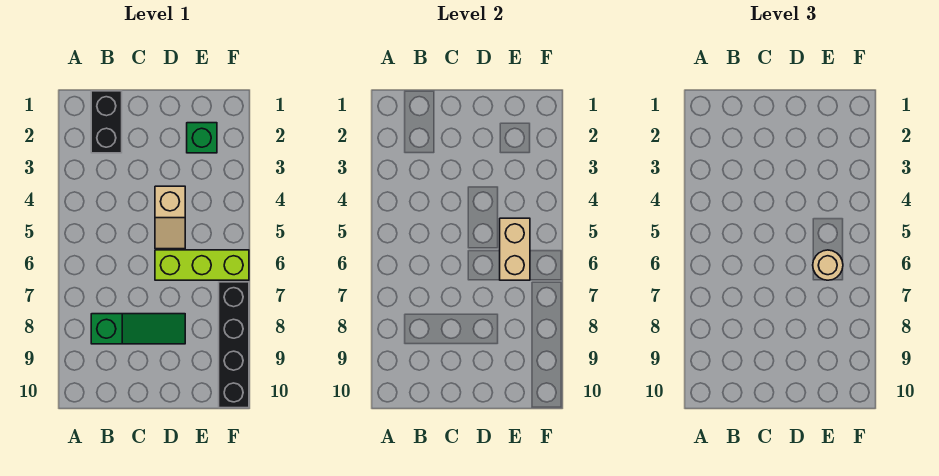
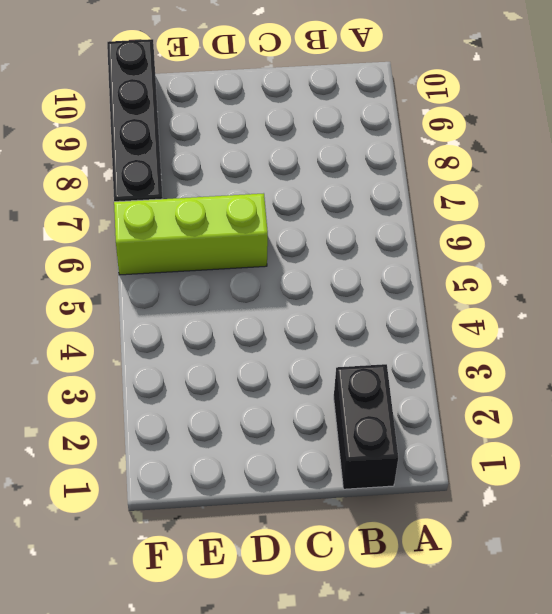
none -> green slope B8:D8 level 1 top B
none -> tan slope D4:D5 level 1 top 4

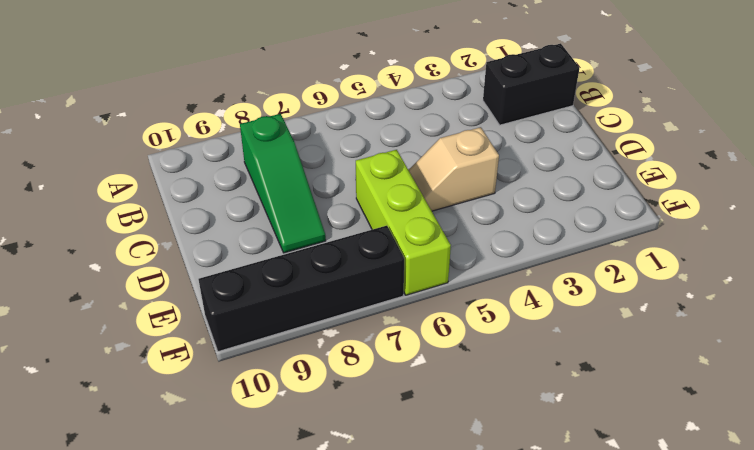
none -> green brick E2 level 1
none -> tan brick E5:E6 level 2

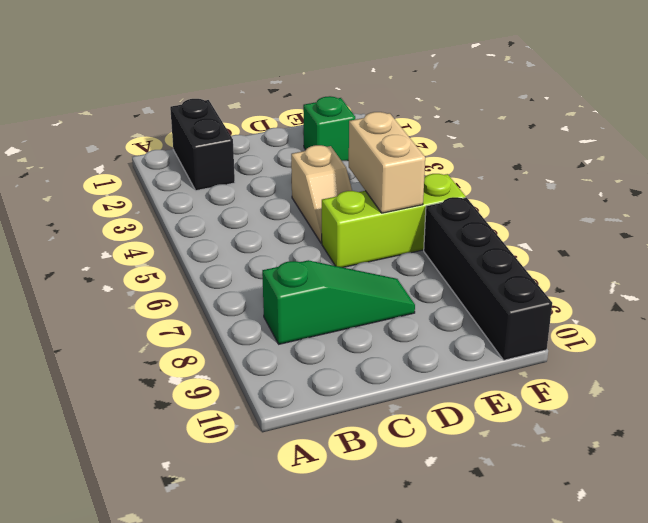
none -> tan round brick E6 level 3

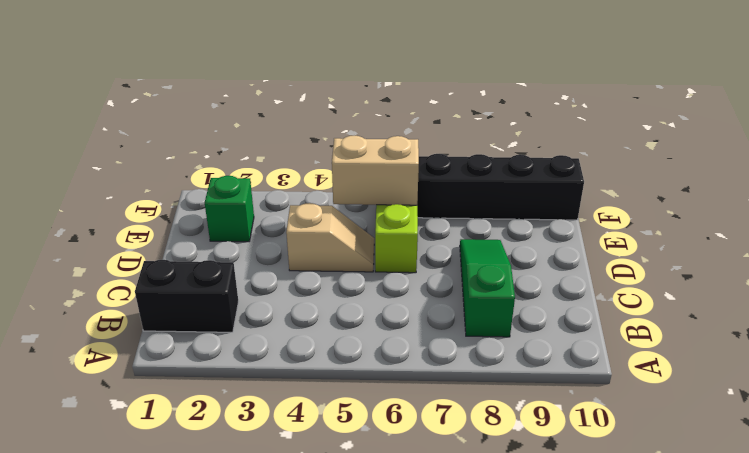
none -> tan round brick E6 level 3

